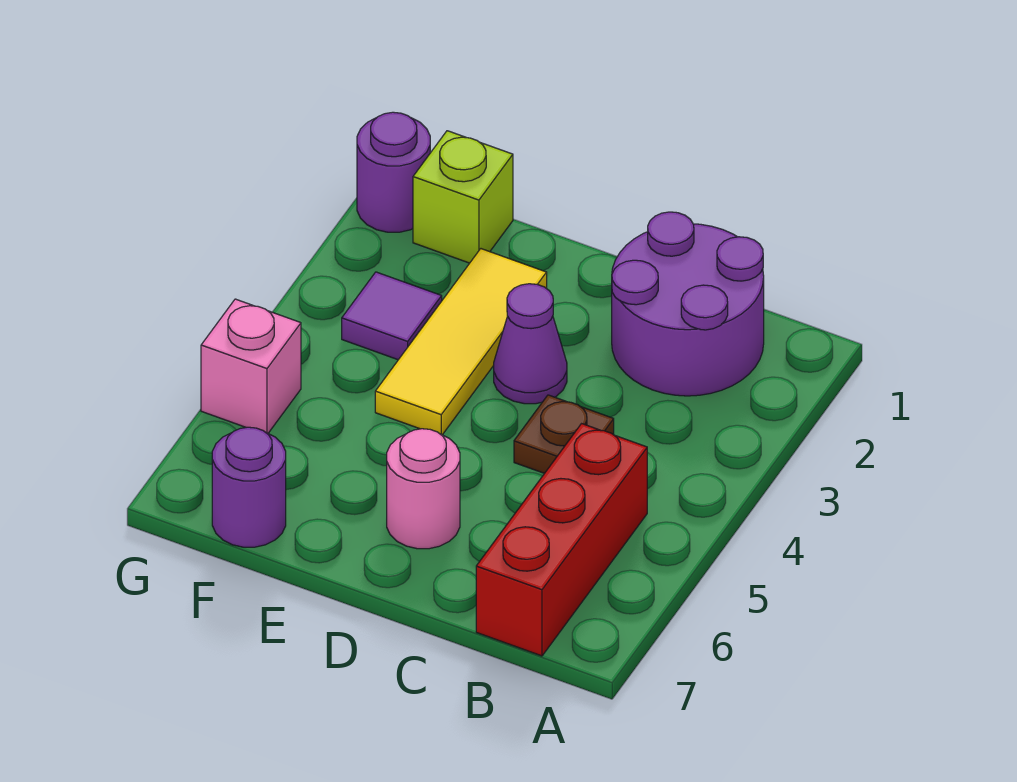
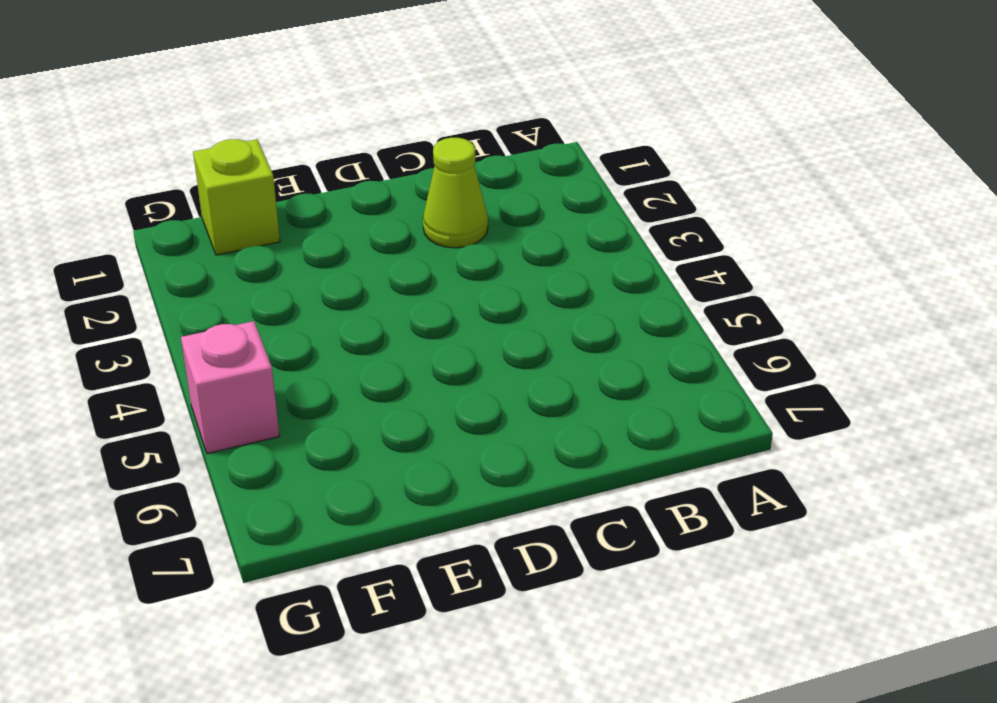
lime cone C2 level 1 -> purple round brick B1:C2 level 1
none -> red brick B5:B7 level 1
none -> brown plate C4 level 1

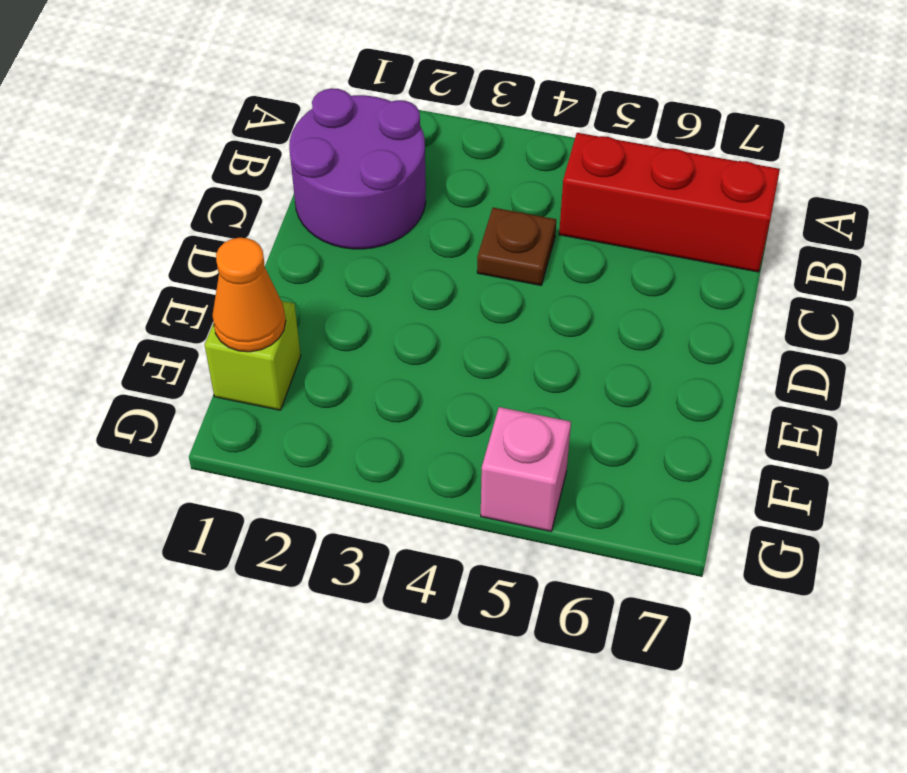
orange cone F1 level 2 -> none
none -> purple cone D3 level 1
none -> pink round brick D6 level 1

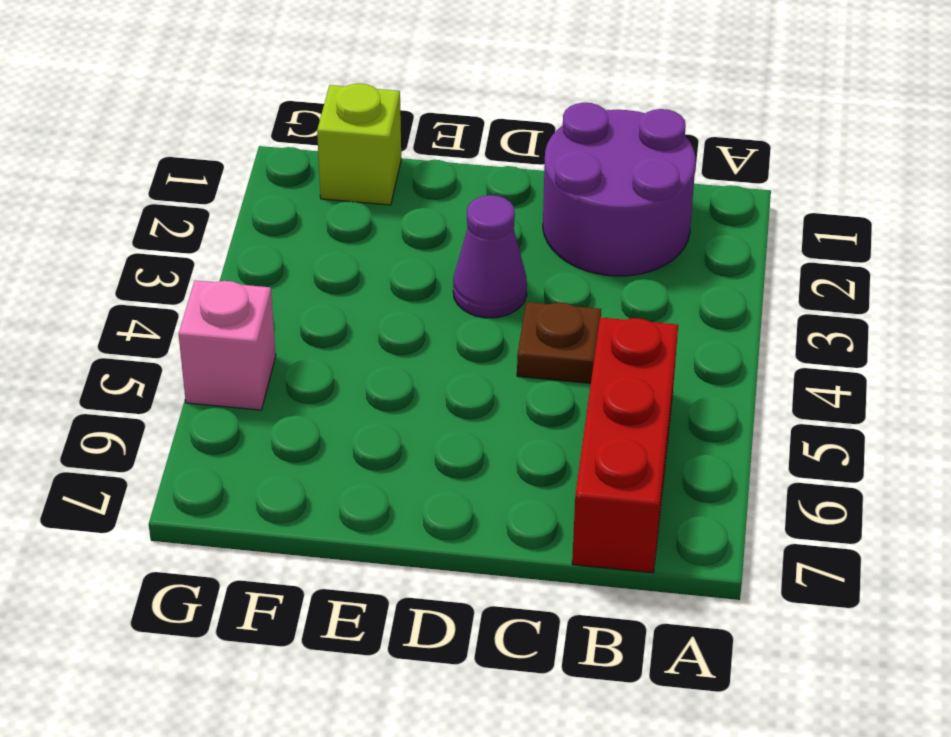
none -> pink round brick D6 level 1
none -> yellow tile E2:E4 level 1

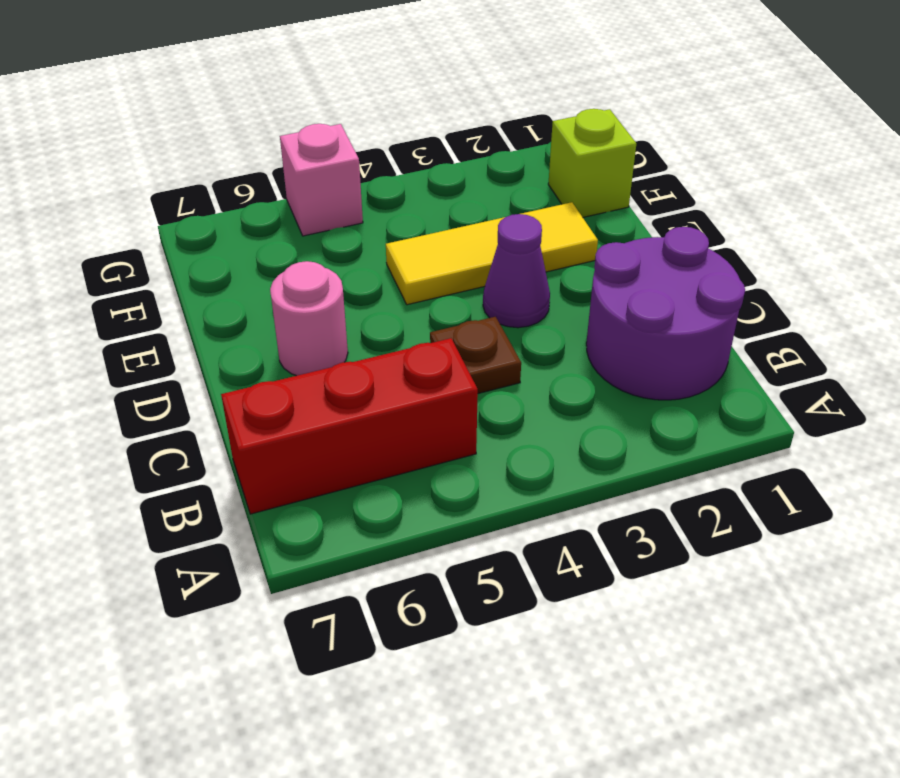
none -> purple tile F3 level 1
none -> purple round brick F7 level 1

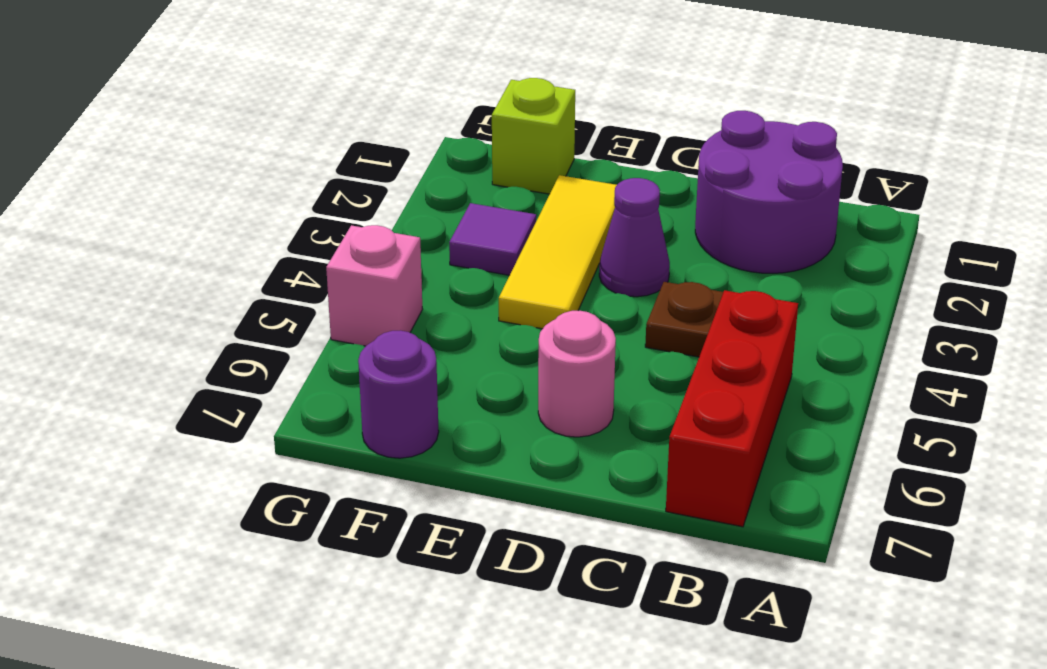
none -> purple round brick G1 level 1

